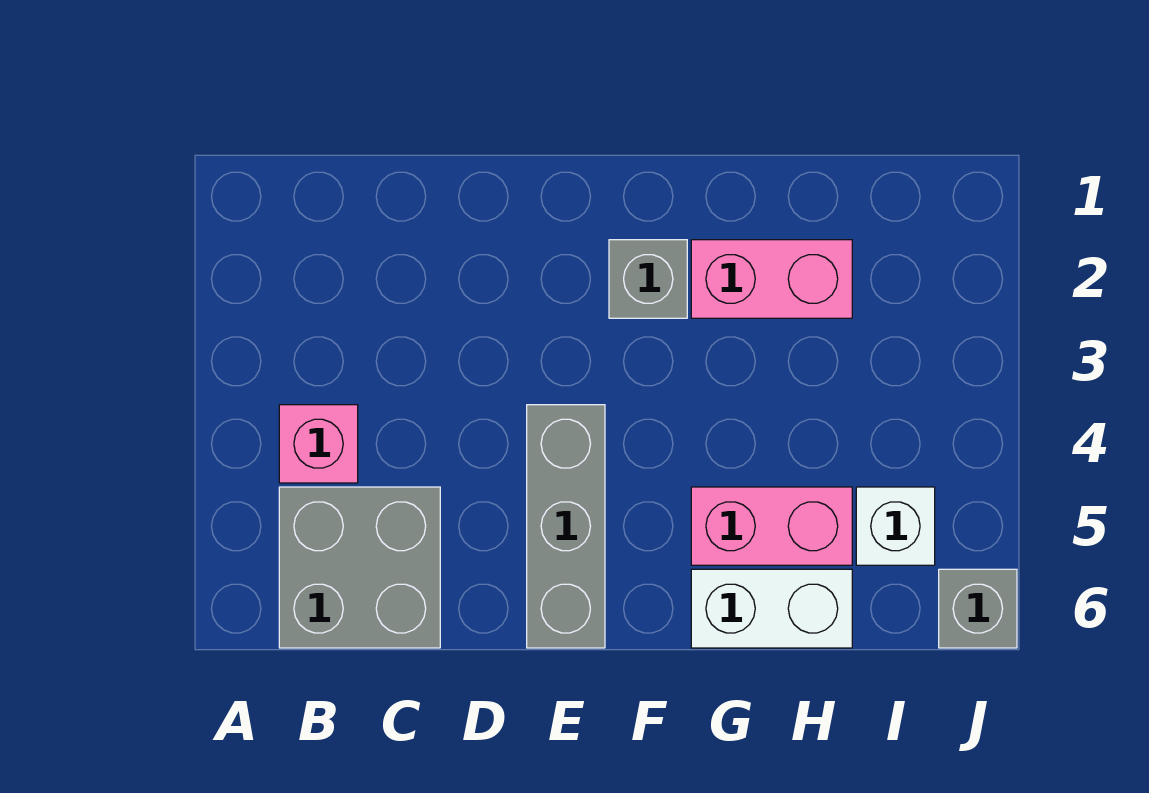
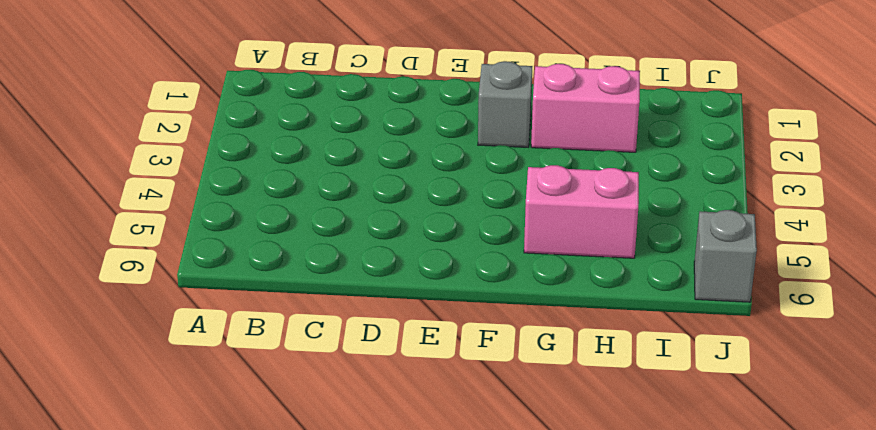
none -> pink brick B4 level 1
none -> grey brick B5:C6 level 1

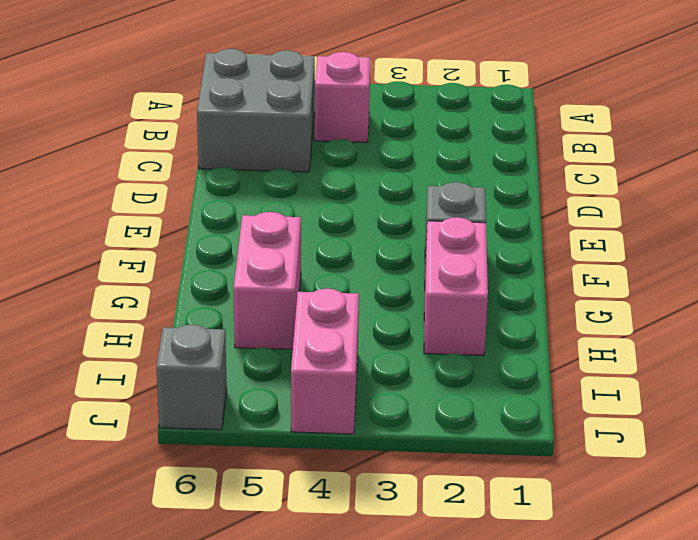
pink brick I4:J4 level 1 -> none
none -> grey brick E4:E6 level 1
none -> white brick G6:H6 level 1

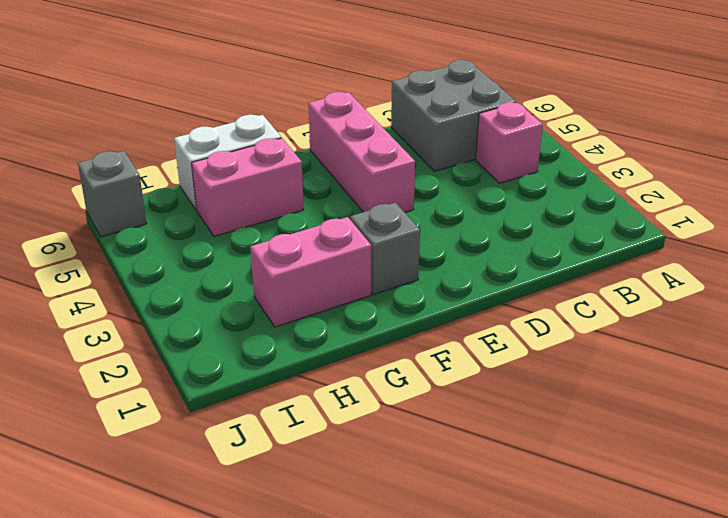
pink brick E4:E6 level 1 -> grey brick E4:E6 level 1
none -> white brick I5 level 1

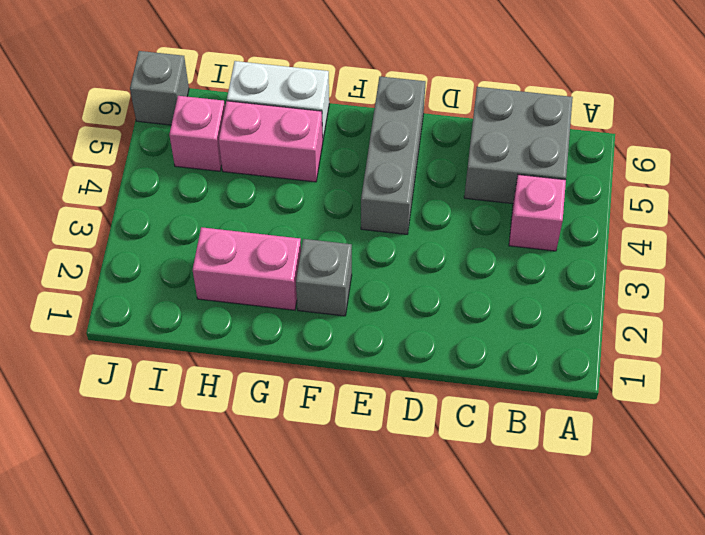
pink brick I5 level 1 -> white brick I5 level 1

